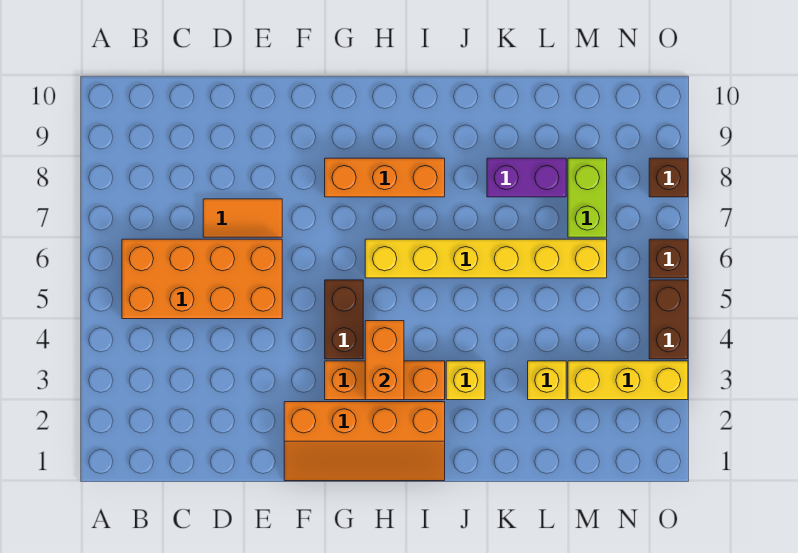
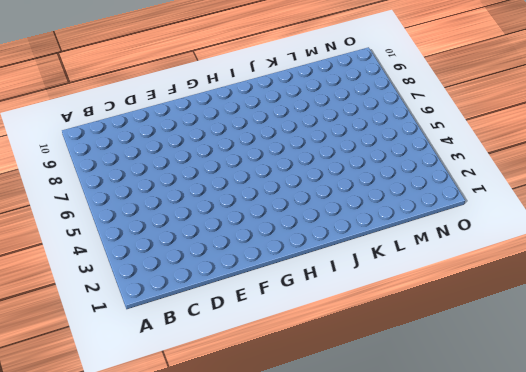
none -> orange brick B5:E6 level 1
none -> orange tile D7:E7 level 1
none -> orange slope F1:I2 level 1 top 2

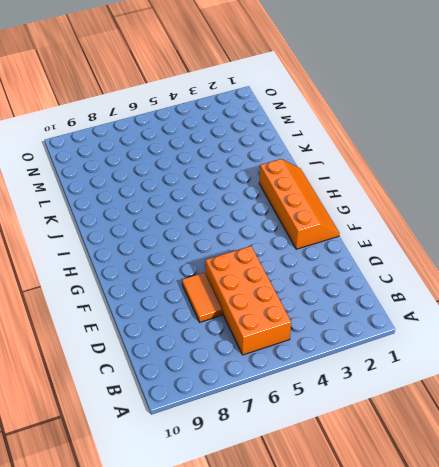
none -> orange brick G3:I3 level 1
none -> brown brick G4:G5 level 1
none -> orange brick G8:I8 level 1

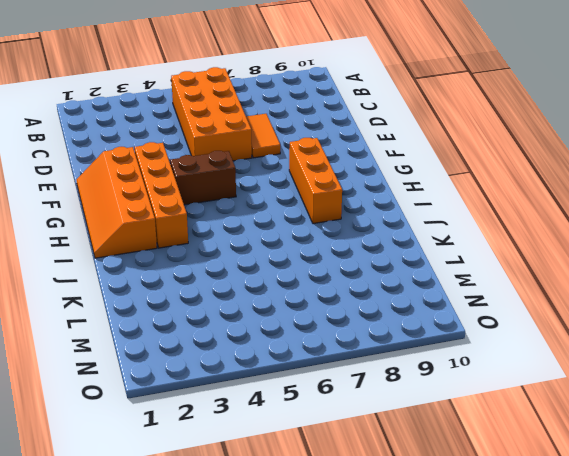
orange brick F3:I3 level 1 -> orange brick G3:I3 level 1
none -> yellow brick H6:M6 level 1
none -> yellow brick J3 level 1
none -> purple brick K8:L8 level 1

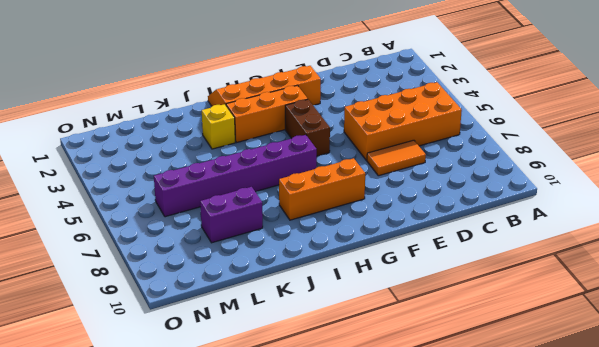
purple brick H6:M6 level 1 -> yellow brick H6:M6 level 1
none -> yellow brick L3 level 1
none -> yellow brick M3:O3 level 1
none -> lime brick M7:M8 level 1

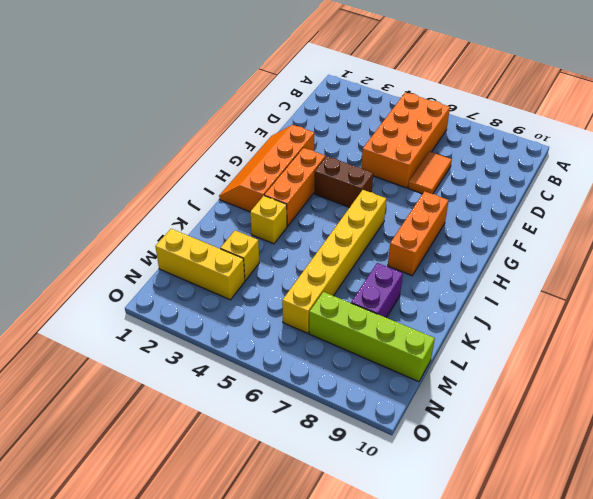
yellow brick M1:M3 level 1 -> yellow brick M3:O3 level 1
lime brick M7:M10 level 1 -> lime brick M7:M8 level 1
none -> brown brick O4:O5 level 1
none -> brown brick O6 level 1
none -> brown brick O8 level 1

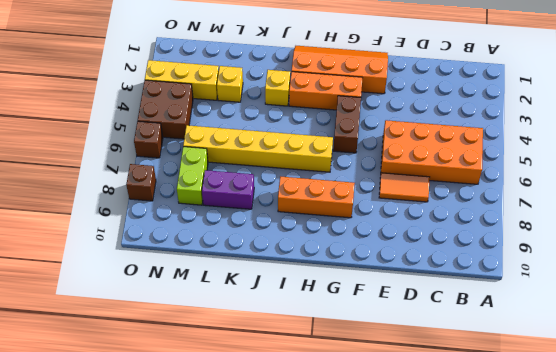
brown brick N4:O5 level 1 -> brown brick O4:O5 level 1
none -> orange brick H3:H4 level 2

